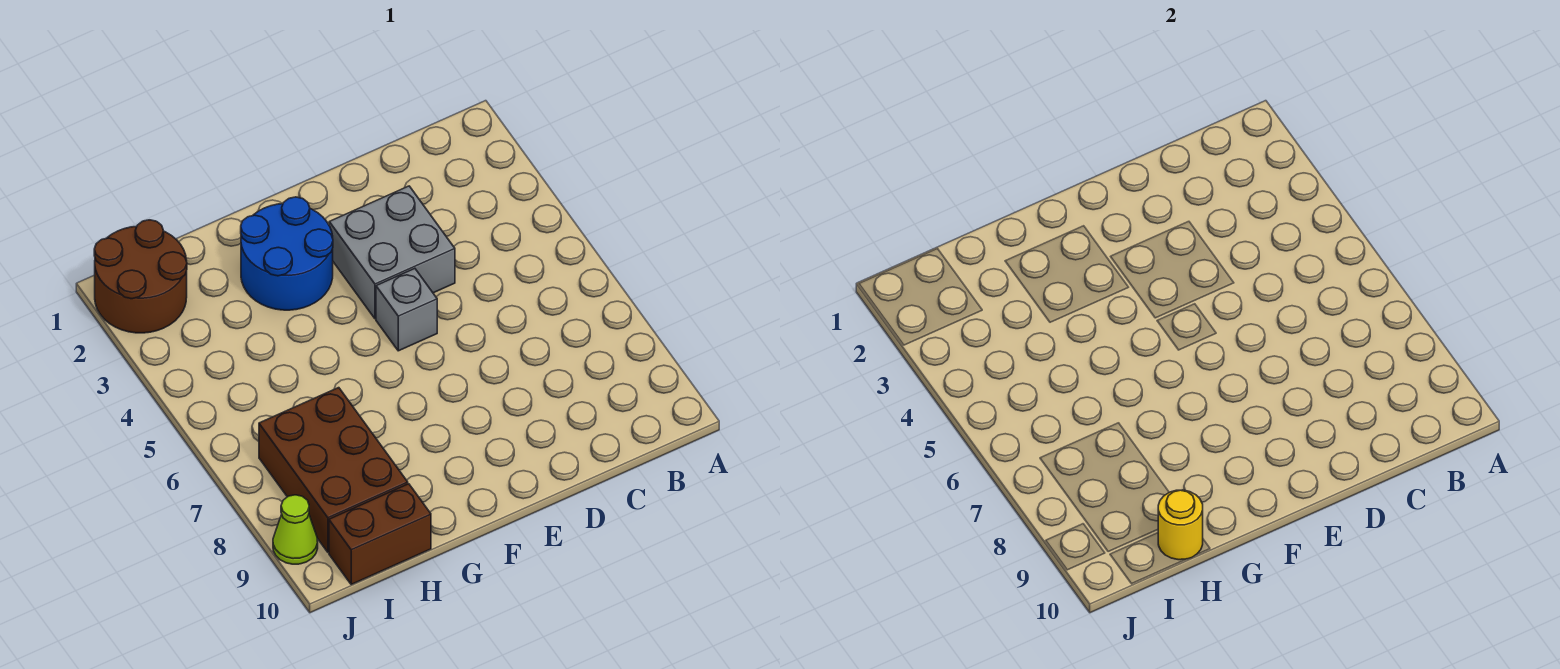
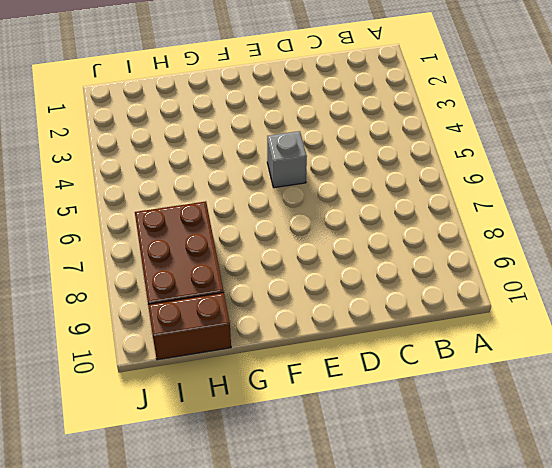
none -> grey brick D3:E4 level 1
none -> blue round brick F2:G3 level 1

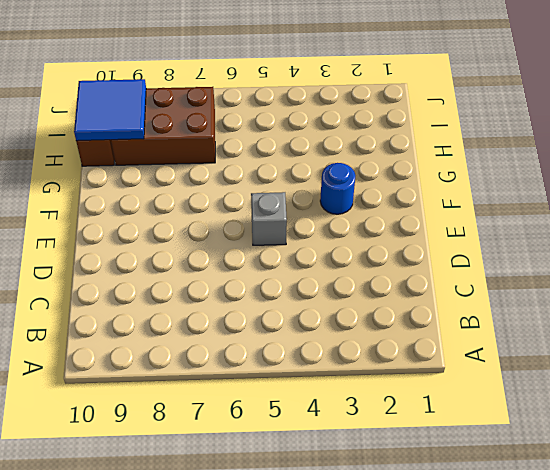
blue round brick F3 level 1 -> blue round brick F2:G3 level 1
blue tile H9:I10 level 2 -> yellow round brick H10 level 2
none -> grey brick D3:E4 level 1
none -> brown round brick I1:J2 level 1

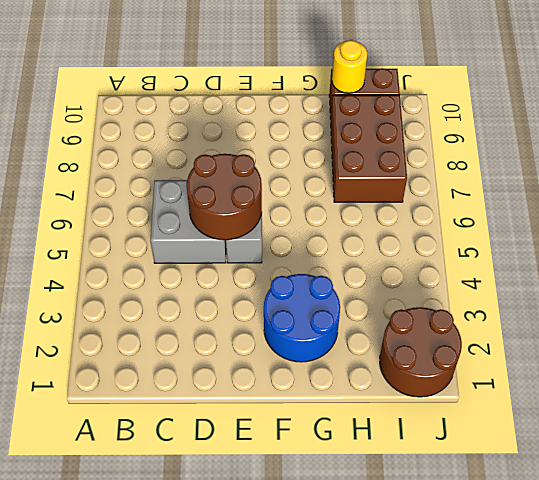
grey brick C5:D6 level 1 -> grey brick D3:E4 level 1
brown round brick D5:E6 level 2 -> none
none -> lime cone J9 level 1

